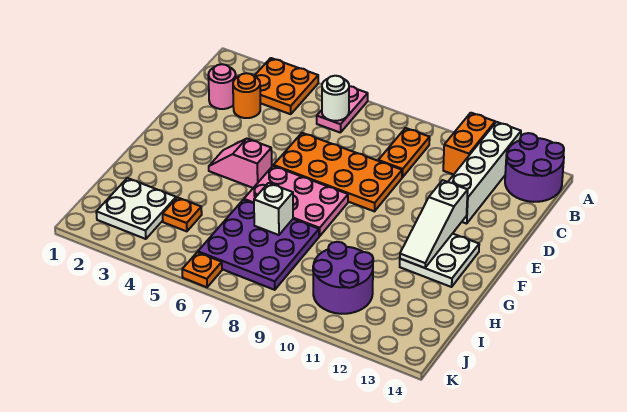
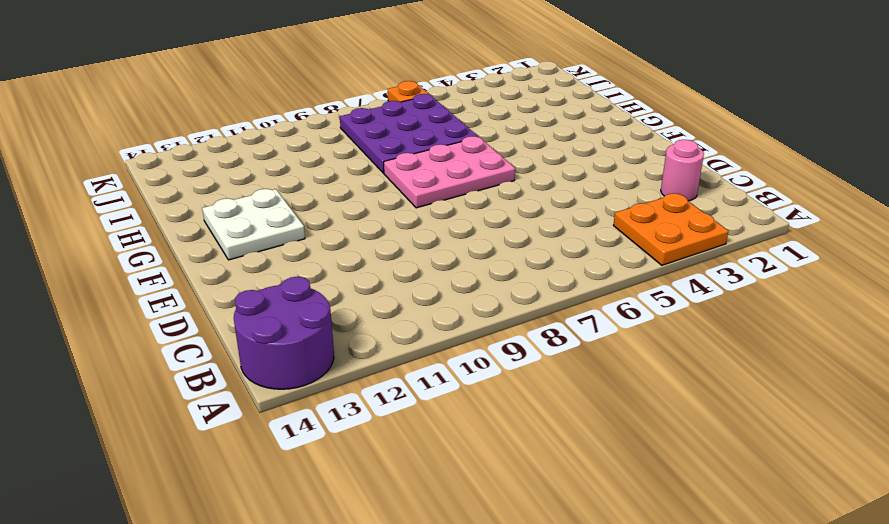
none -> pink plate A6:B6 level 1
none -> orange brick A11:B11 level 1
none -> white brick A12:D12 level 1

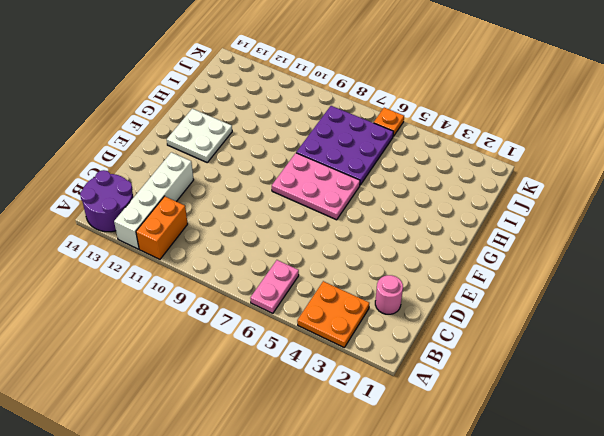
none -> orange plate B9:C9 level 1
none -> orange round brick C3 level 1
none -> orange plate D6:E9 level 1

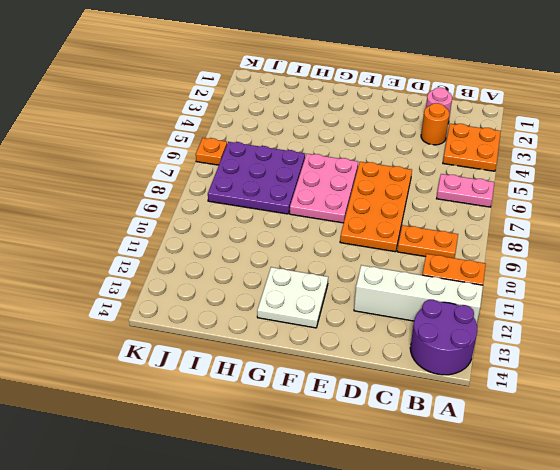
none -> pink slope F4:F5 level 1 top 5
none -> white plate I2:J3 level 1
none -> orange plate I4 level 1

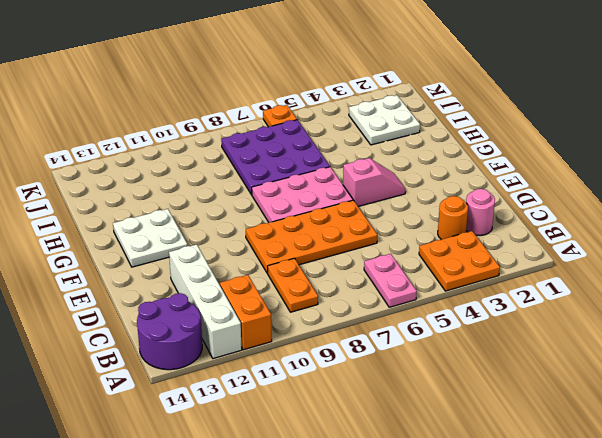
none -> orange plate I4 level 1
none -> purple round brick I10:J11 level 1
none -> white round brick B6 level 2

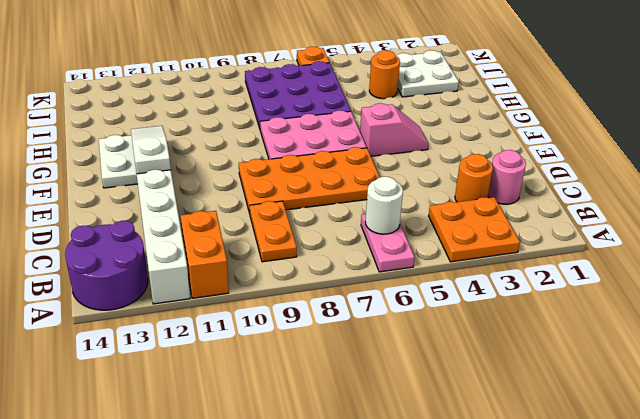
orange round brick I4 level 1 -> orange plate I4 level 1
none -> purple round brick I10:J11 level 1
none -> white brick H7 level 2

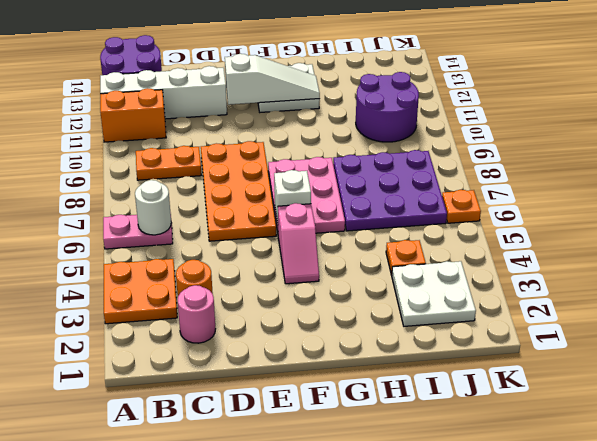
white brick F6 level 2 -> white brick H7 level 2

